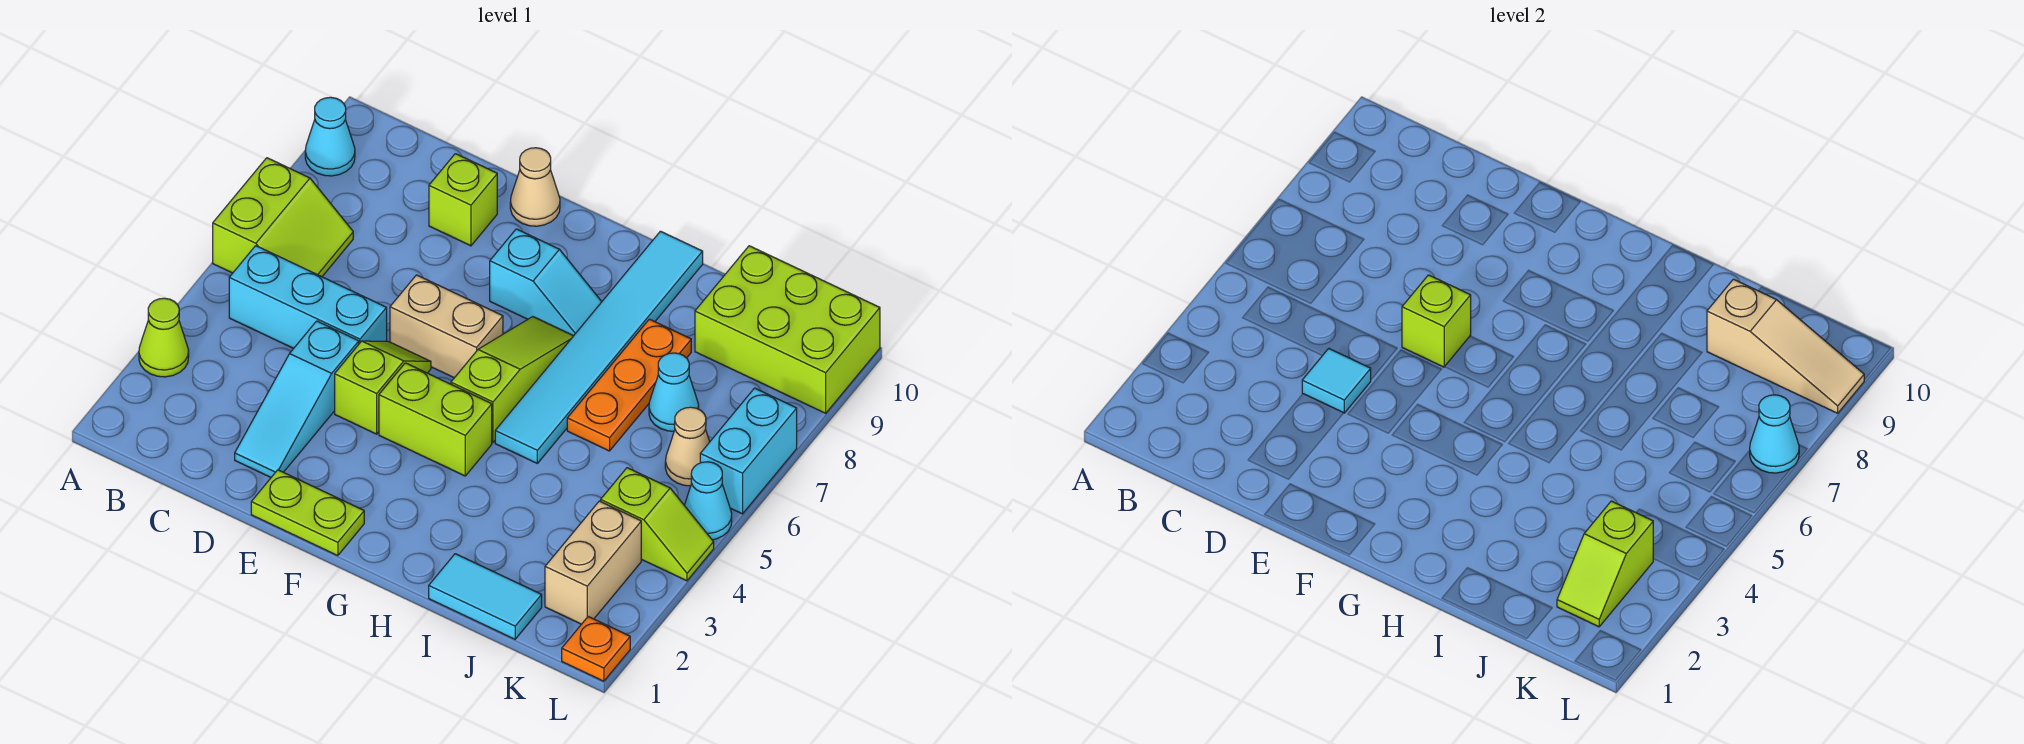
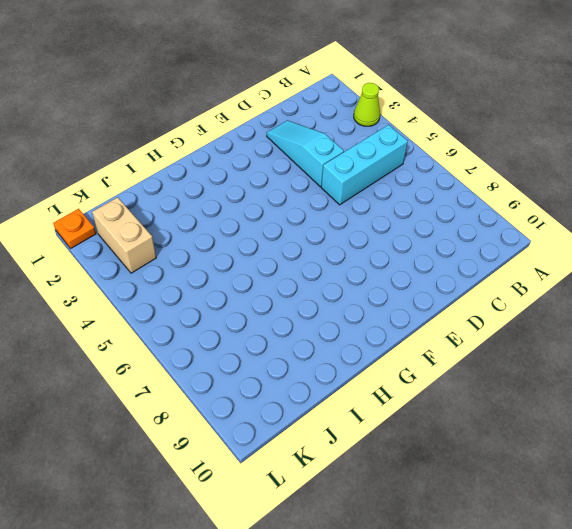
none -> lime slope A6:B7 level 1 top A
none -> cyan cone A9 level 1
none -> lime brick D9 level 1

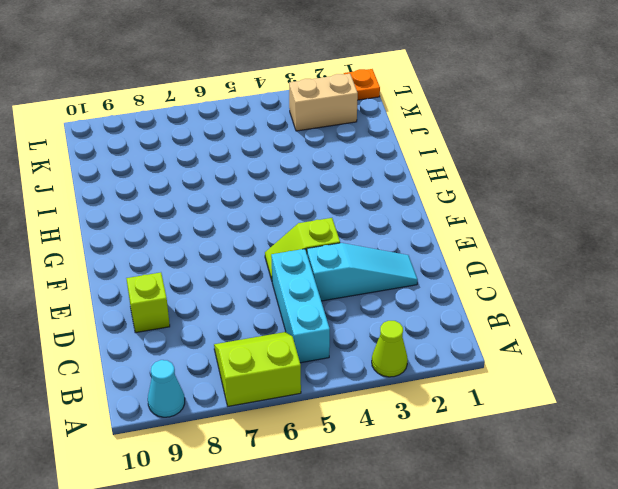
none -> lime plate E1:F1 level 1
none -> tan brick E6:F6 level 1
none -> tan cone E10 level 1

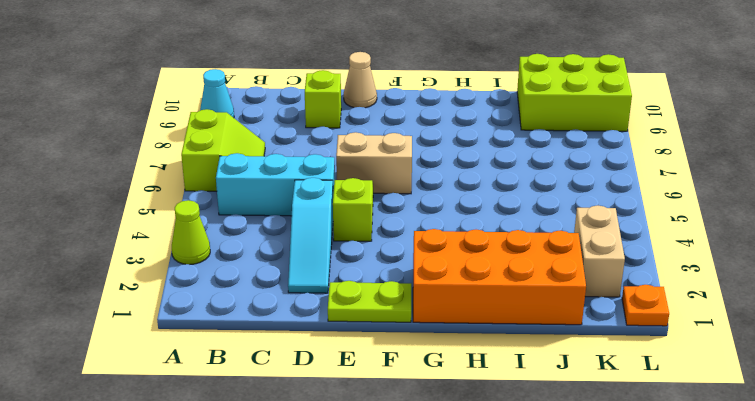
orange brick G1:J2 level 1 -> cyan tile I1:J1 level 1
none -> lime brick F4:G4 level 1
none -> cyan slope F8:G8 level 1 top F
none -> lime slope G5:G7 level 1 top 5

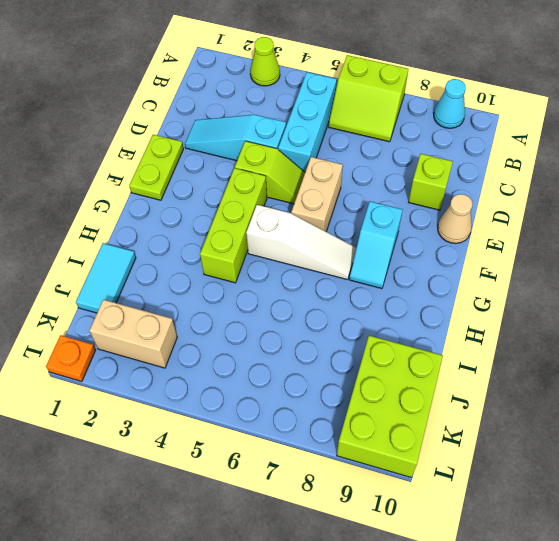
lime brick F4:H4 level 1 -> lime brick F4:G4 level 1
white slope G5:G7 level 1 top 5 -> lime slope G5:G7 level 1 top 5
none -> cyan tile H5:H10 level 1
none -> orange plate I6:I8 level 1
none -> cyan cone J7 level 1

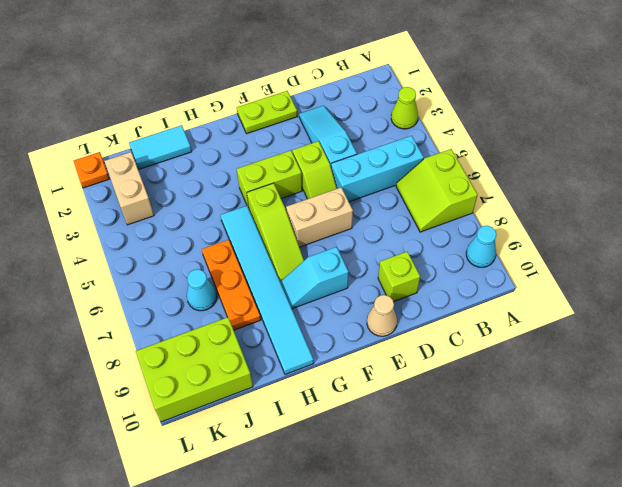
none -> lime slope K4:L4 level 1 top K
none -> tan cone K6 level 1
none -> cyan cone L5 level 1

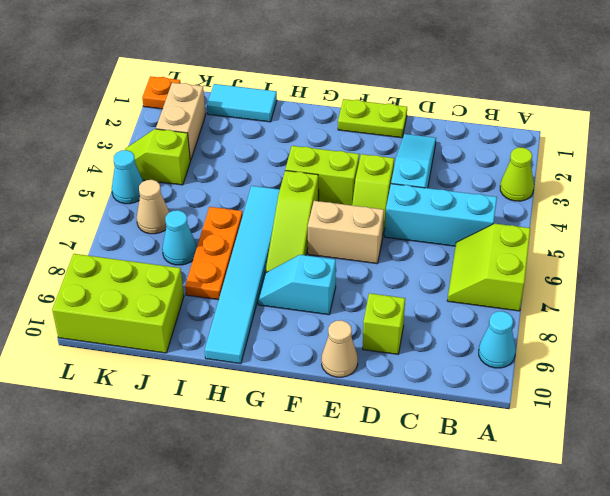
none -> cyan brick L6:L7 level 1
none -> cyan tile D4 level 2
none -> lime brick E6 level 2

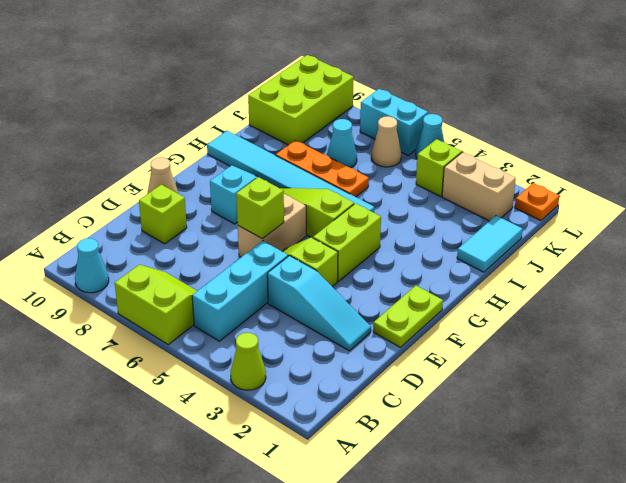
none -> cyan tile D4 level 2
none -> tan slope J9:L9 level 2 top J
none -> lime slope K2:K3 level 2 top 3

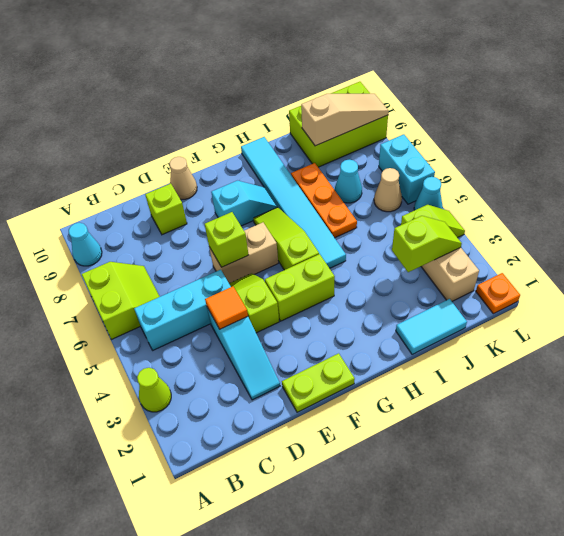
orange tile D4 level 2 -> cyan tile D4 level 2
lime slope J3:K3 level 2 top J -> lime slope K2:K3 level 2 top 3
none -> cyan cone L7 level 2

